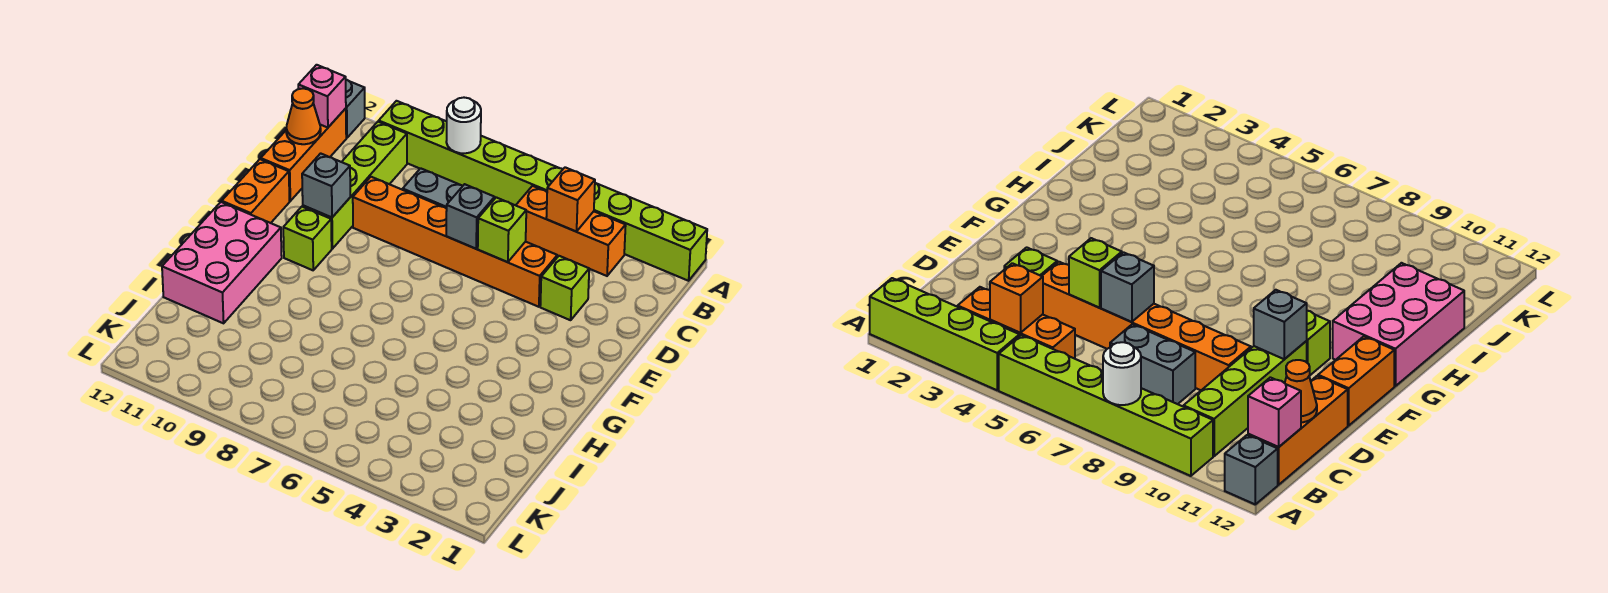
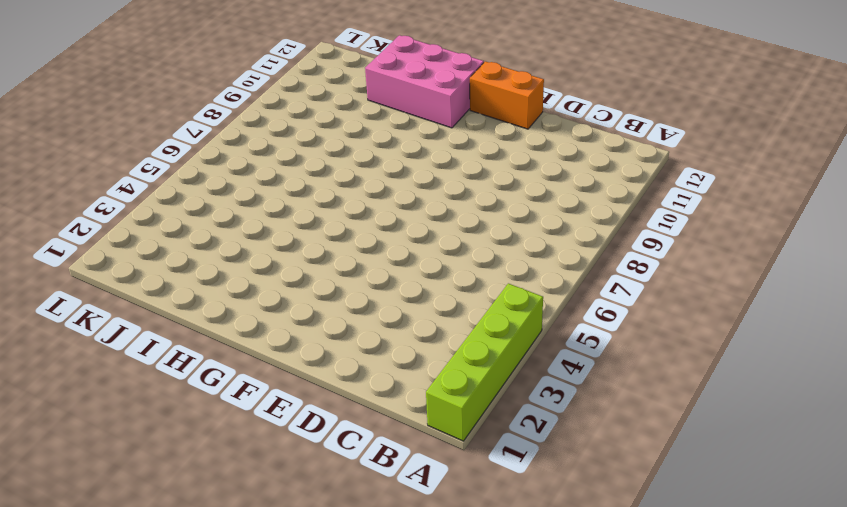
none -> lime brick A5:A10 level 1
none -> grey brick A12 level 1
none -> orange brick B3:B5 level 1

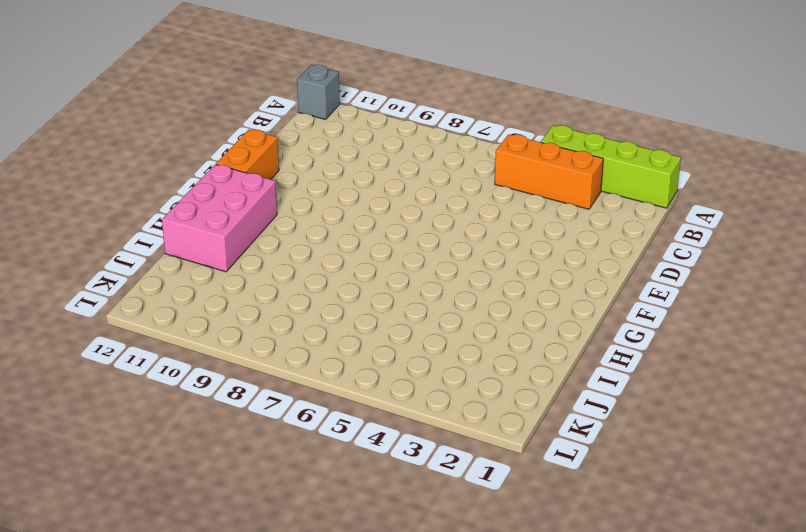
none -> lime brick A5:A10 level 1
none -> lime brick B10:E10 level 1
none -> orange brick B12:D12 level 1

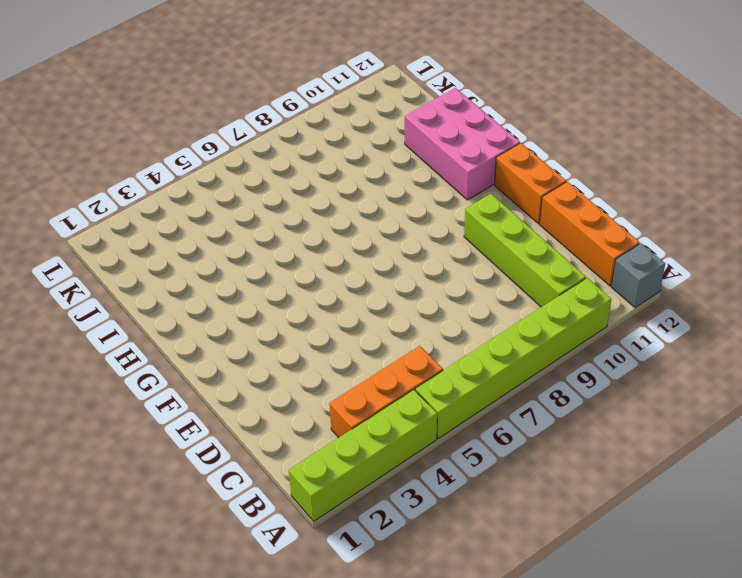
none -> grey brick C7:C8 level 1
none -> lime brick D3 level 1
none -> orange brick D4:D9 level 1

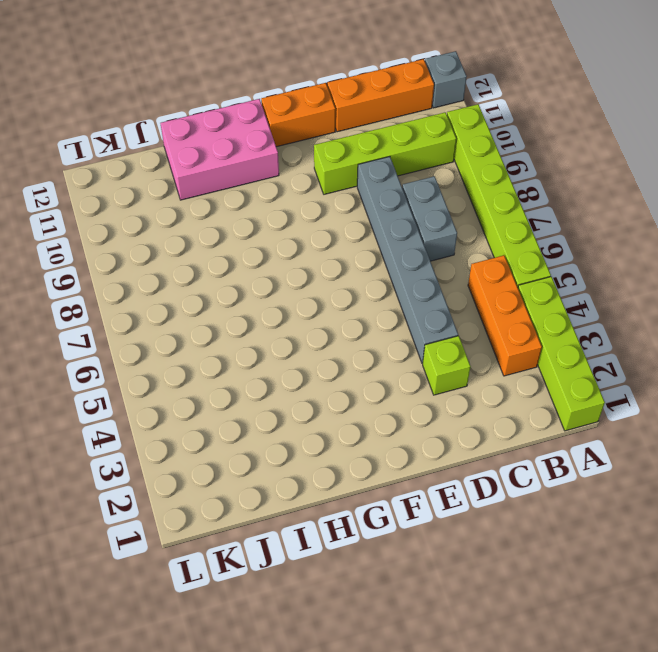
grey brick D4:D9 level 1 -> orange brick D4:D9 level 1
none -> lime brick F10 level 1
none -> white round brick A8 level 2
none -> orange brick B4 level 2

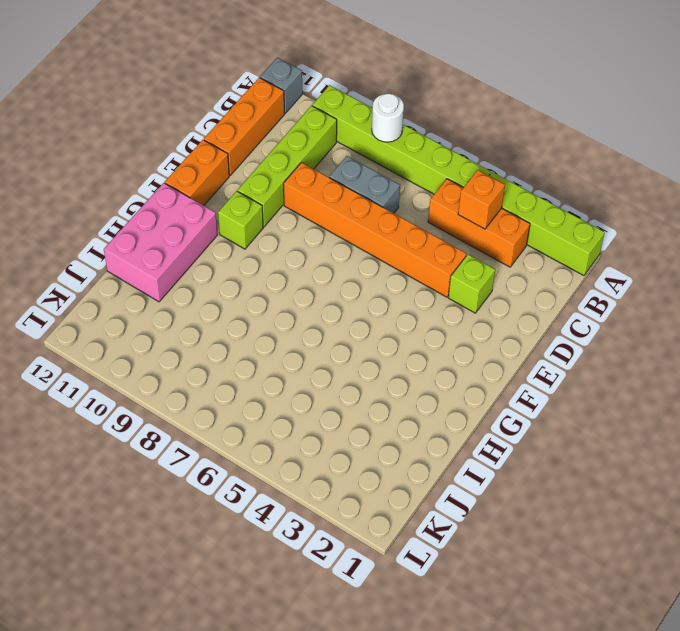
none -> pink brick B12 level 2
none -> orange cone C12 level 2
none -> lime brick D5 level 2

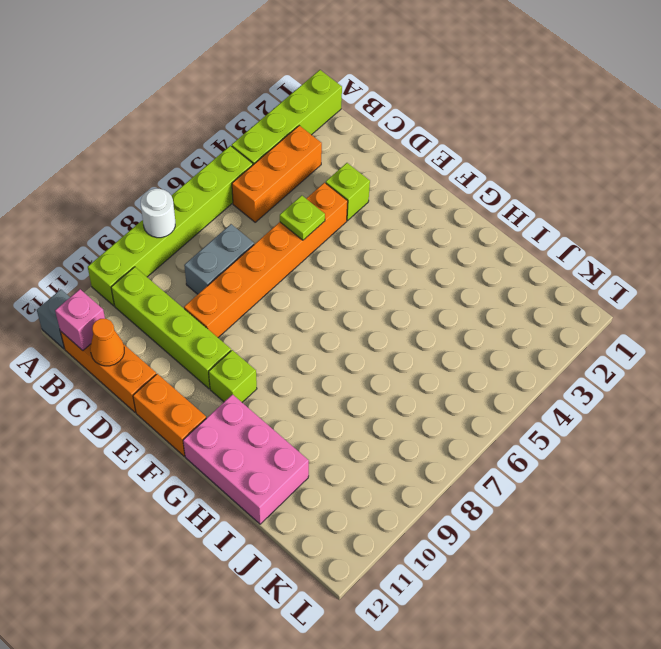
lime plate D5 level 2 -> lime brick D5 level 2
none -> orange brick B4 level 2
none -> grey brick D6 level 2
none -> grey brick E10 level 2

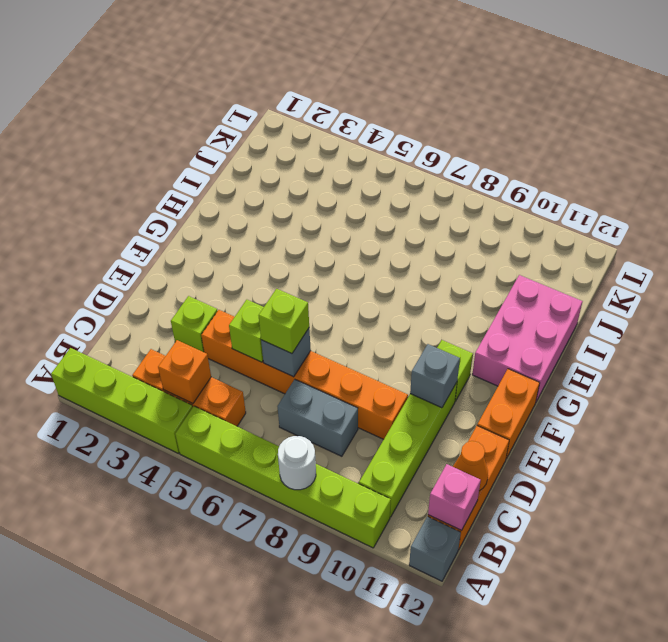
lime brick D6 level 3 -> none

